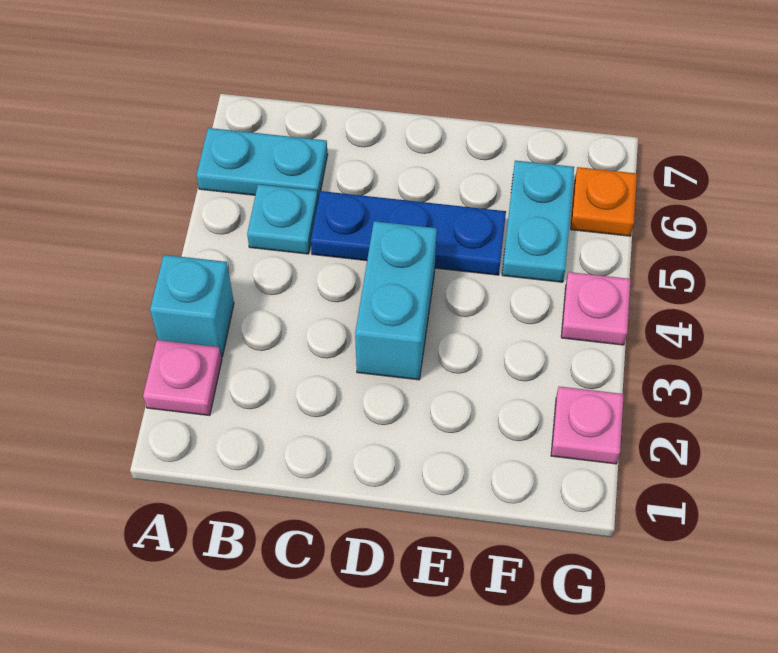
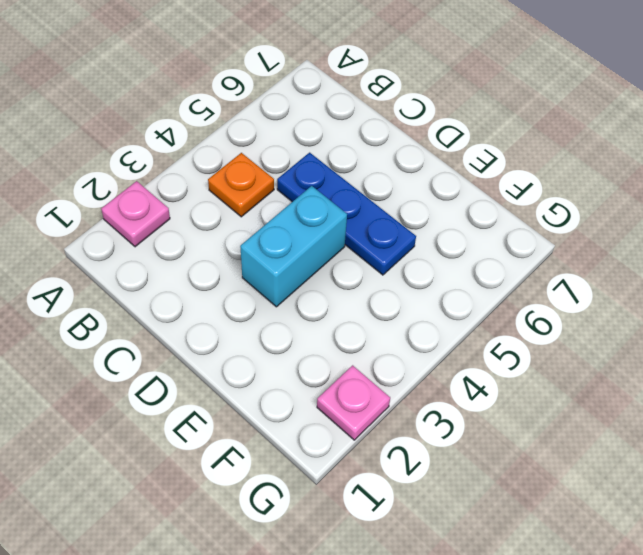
orange plate B4 level 1 -> orange plate G6 level 1
none -> cyan brick A3 level 1
none -> cyan plate A6:B6 level 1

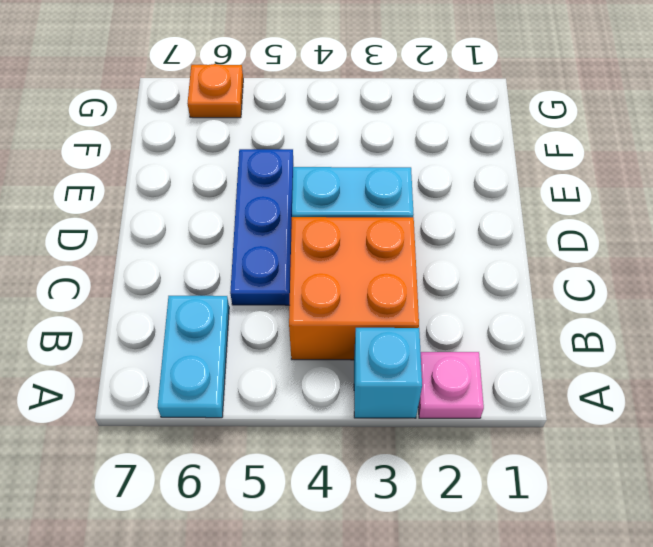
orange brick B3:C4 level 1 -> none
none -> cyan plate B5 level 1
none -> cyan plate F5:F6 level 1

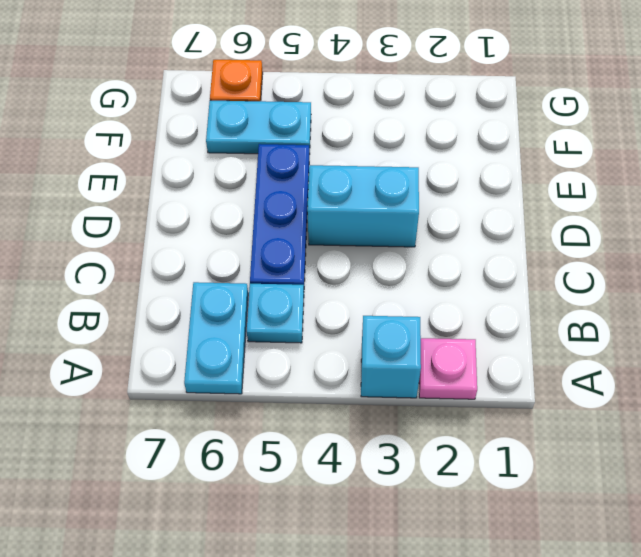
none -> pink plate G2 level 1
none -> pink plate G4 level 1

